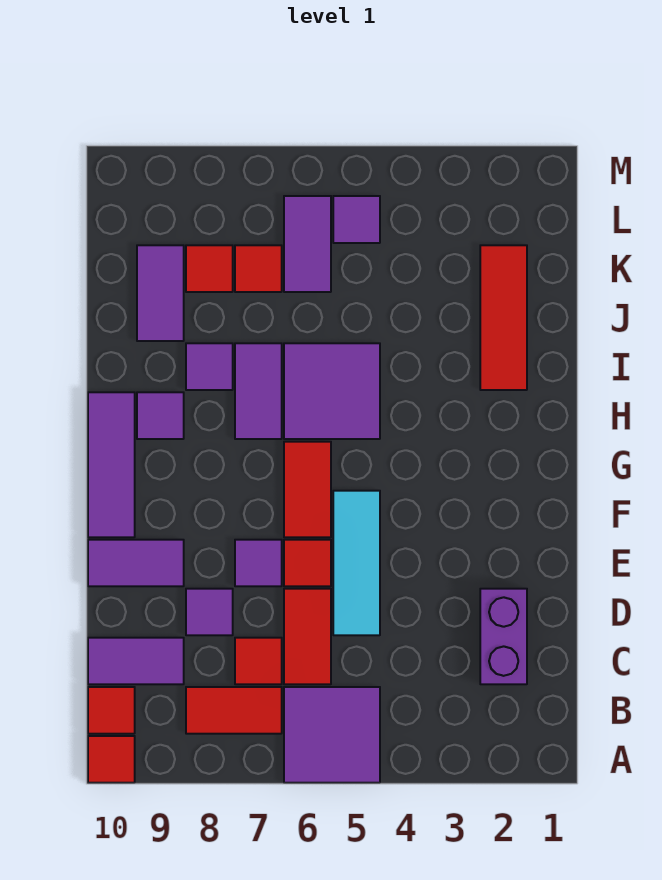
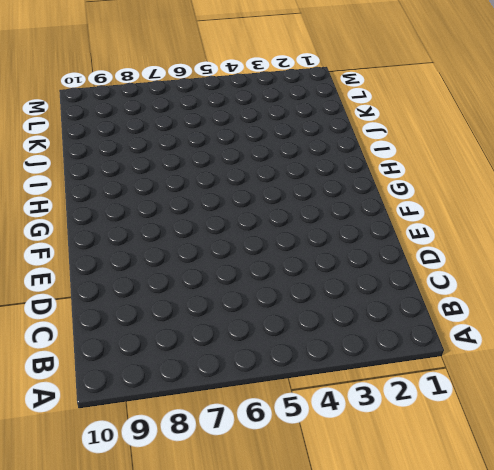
none -> purple tile A5:B6 level 1
none -> red tile A10 level 1
none -> red tile B7:B8 level 1

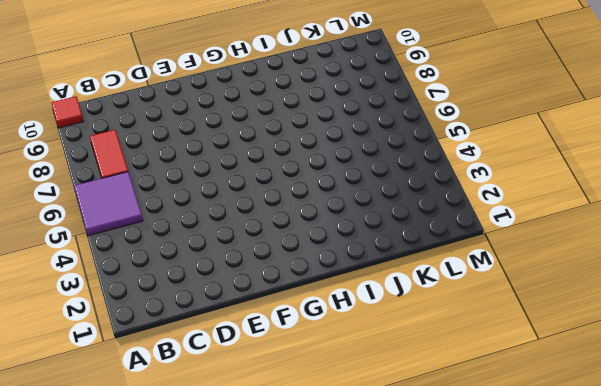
none -> red tile B10 level 1
none -> purple brick C2:D2 level 1
none -> red tile C6:D6 level 1

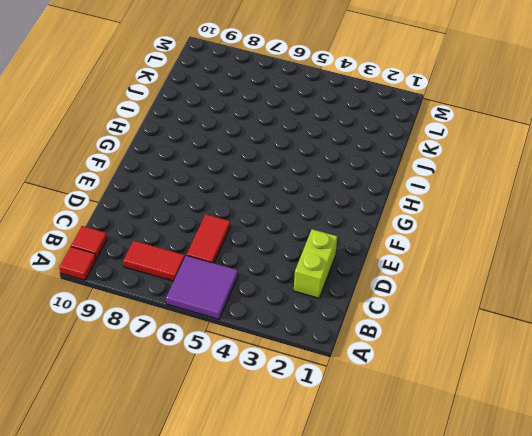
lime brick C2:D2 level 1 -> purple brick C2:D2 level 1
none -> red tile C7 level 1
none -> purple tile C9:C10 level 1
none -> cyan tile D5:F5 level 1

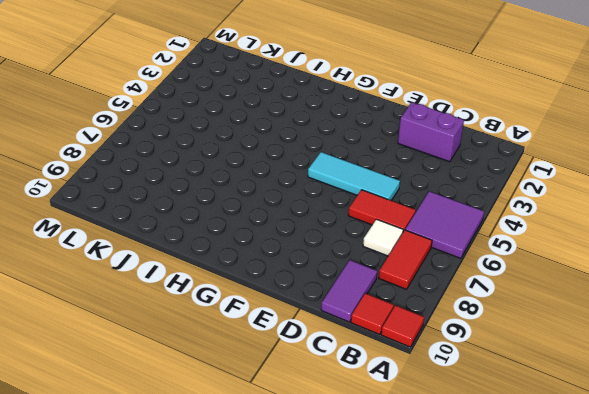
white tile C7 level 1 -> red tile C7 level 1
none -> purple tile D8 level 1
none -> red tile E6 level 1
none -> purple tile E7 level 1

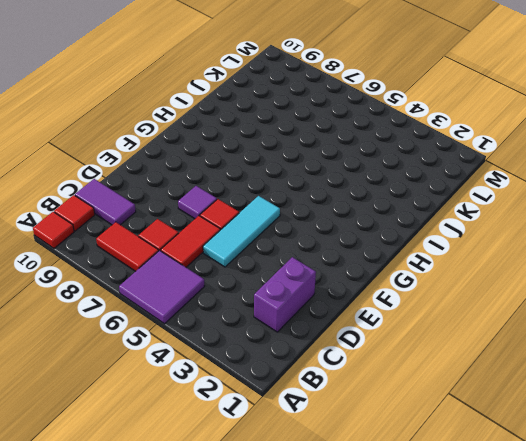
none -> purple tile D8 level 1
none -> purple tile E9:E10 level 1
none -> red tile F6:G6 level 1

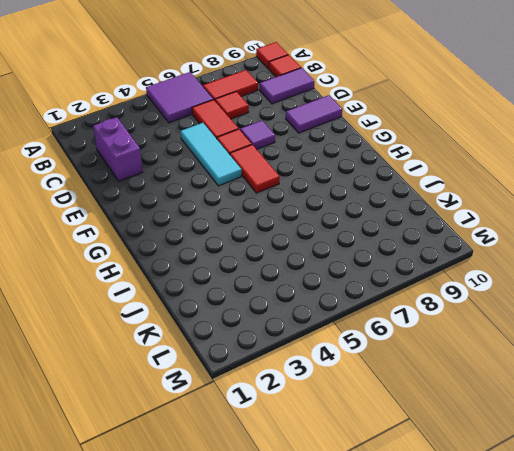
none -> purple tile D8 level 1
none -> purple tile F10:H10 level 1
none -> purple tile H5:I6 level 1

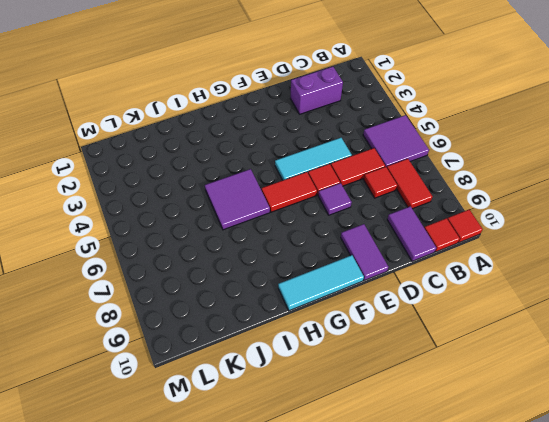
cyan tile F10:H10 level 1 -> purple tile F10:H10 level 1
none -> purple tile D8 level 1
none -> purple tile H7:I7 level 1
none -> purple tile H9 level 1

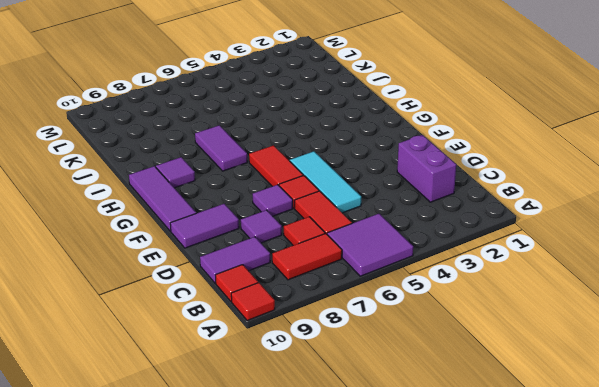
none -> purple tile H5:I6 level 1
none -> red tile I2:K2 level 1
none -> purple tile I8 level 1

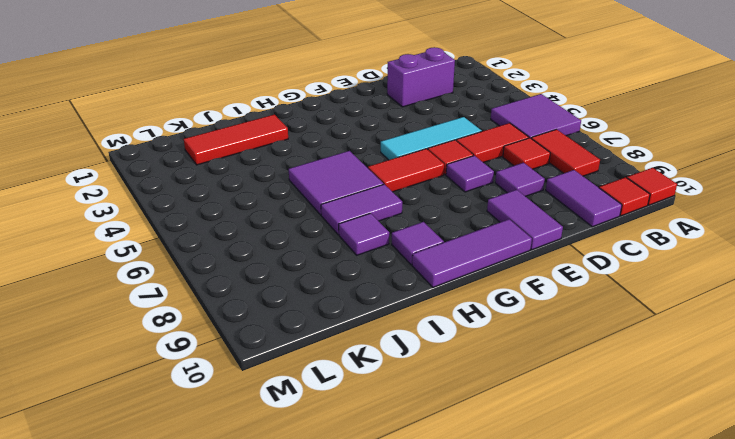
none -> purple tile J9:K9 level 1
none -> purple tile K6:L6 level 1
none -> red tile K7 level 1

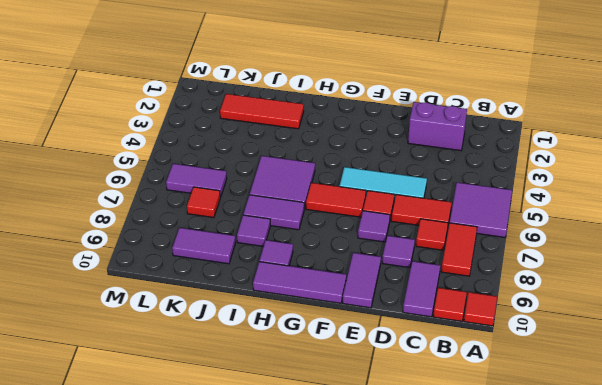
none -> red tile K8 level 1
none -> purple tile L5 level 1

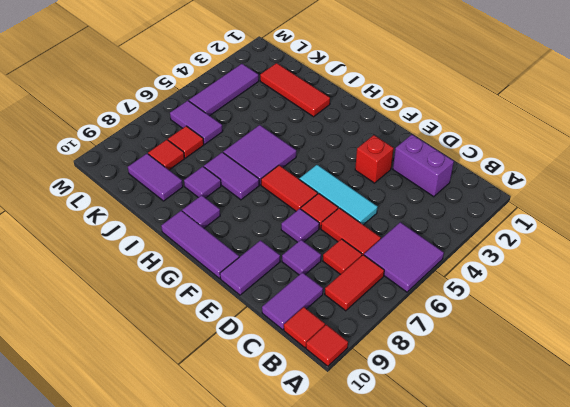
red brick E3 level 1 -> none
purple tile L3:L5 level 1 -> purple tile L5 level 1

